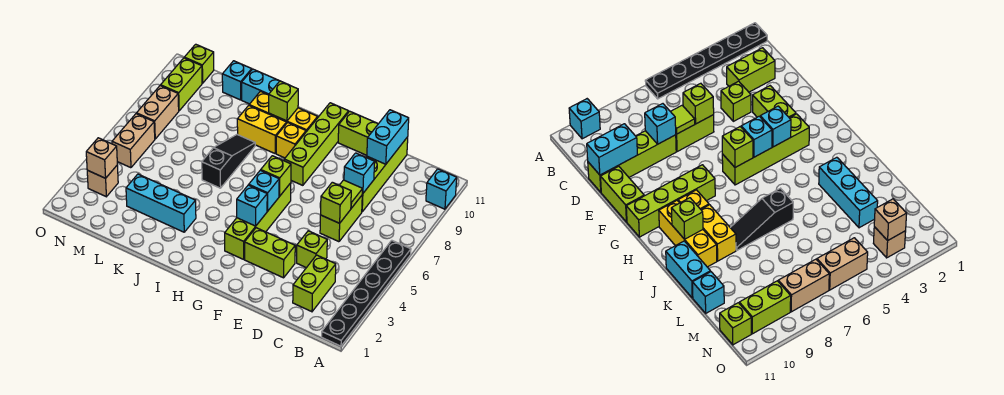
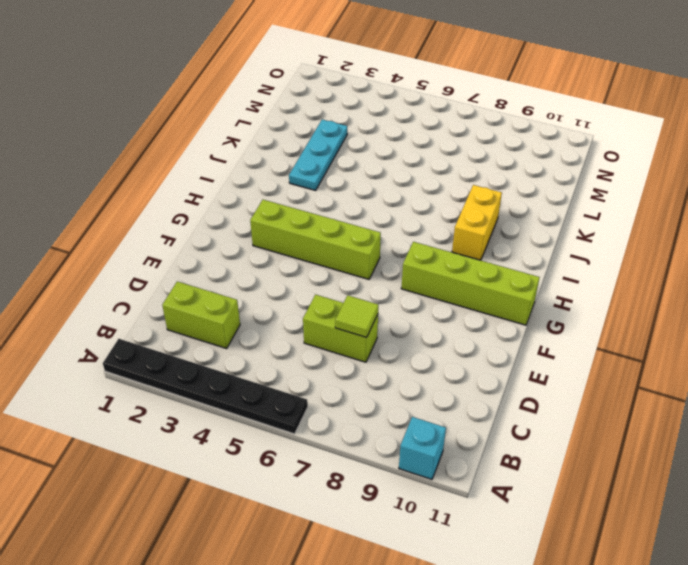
cyan plate J3:L3 level 1 -> cyan brick J3:L3 level 1
none -> lime brick D4 level 1
none -> lime brick D8:D11 level 1
none -> lime brick E3:F3 level 1
none -> lime brick E11:F11 level 1

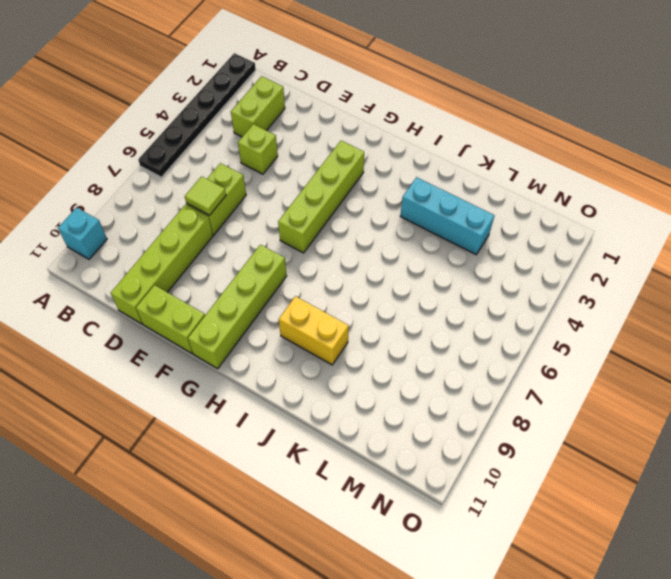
none -> lime brick E3:F3 level 1
none -> yellow brick H9 level 1
none -> yellow brick H10:J10 level 1
none -> black slope J6:J8 level 1 top 6

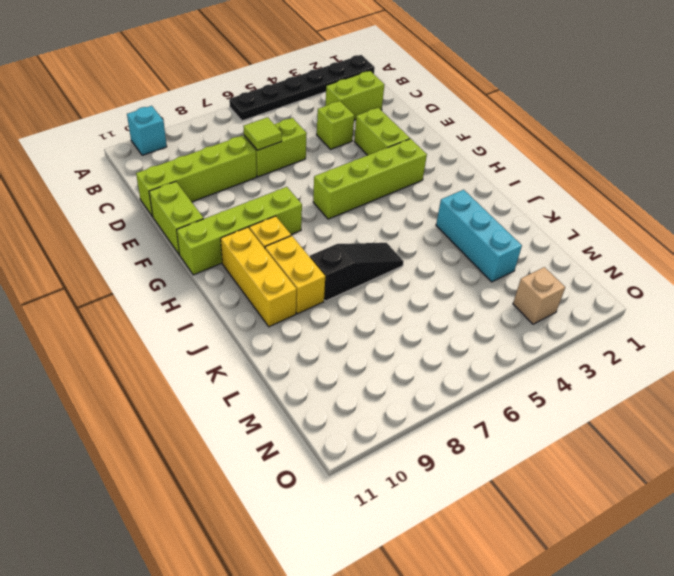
black slope J6:J8 level 1 top 8 -> black slope J6:J8 level 1 top 6
none -> cyan brick J11:K11 level 1
none -> cyan brick L11 level 1
none -> tan brick N5:N6 level 1
none -> tan brick N7:N8 level 1

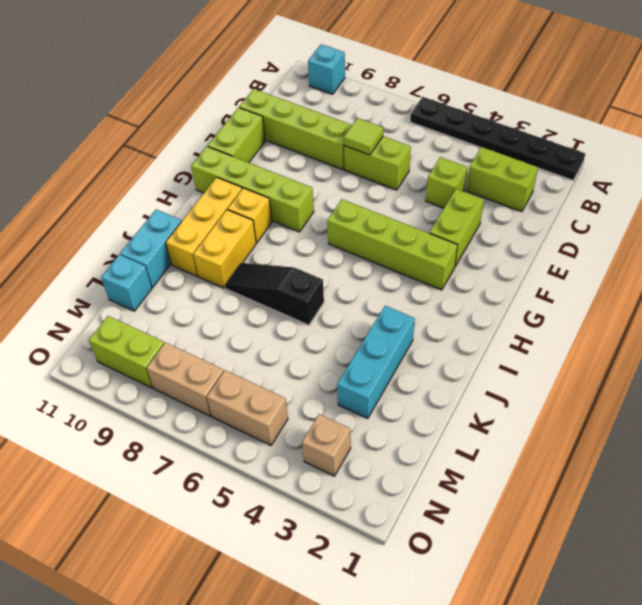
none -> lime brick N11 level 1
none -> lime brick D6 level 2
none -> cyan brick D8 level 2
none -> cyan brick D10:D11 level 2

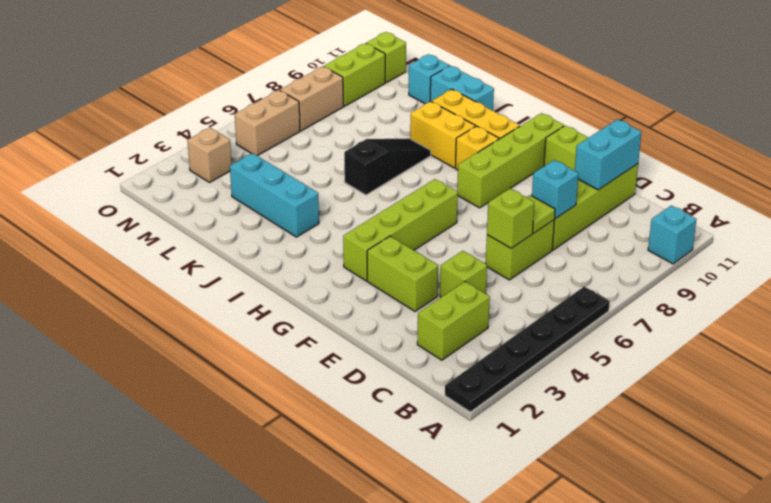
none -> cyan brick G4 level 2
none -> cyan brick G5 level 2
none -> lime brick G6 level 2
none -> lime brick I10 level 2

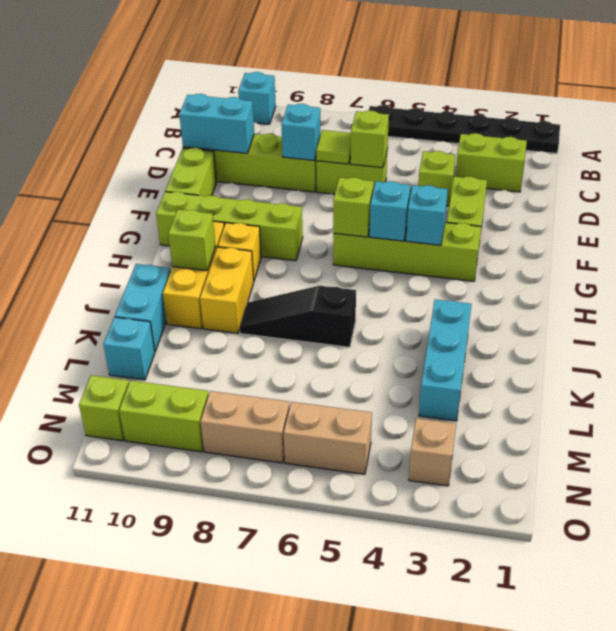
none -> tan brick N3 level 2

